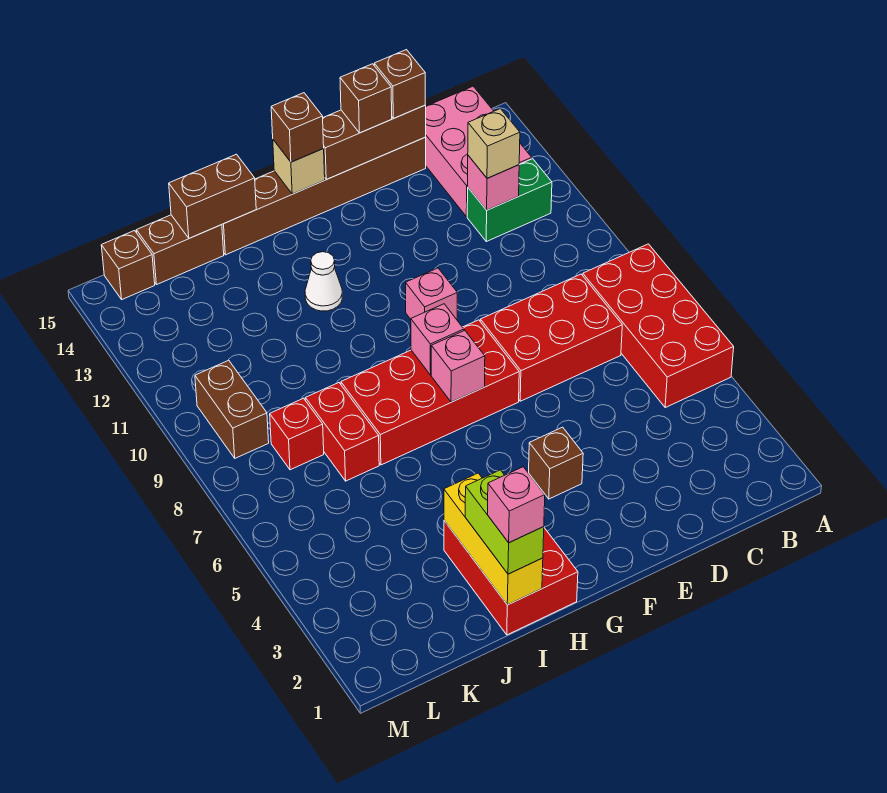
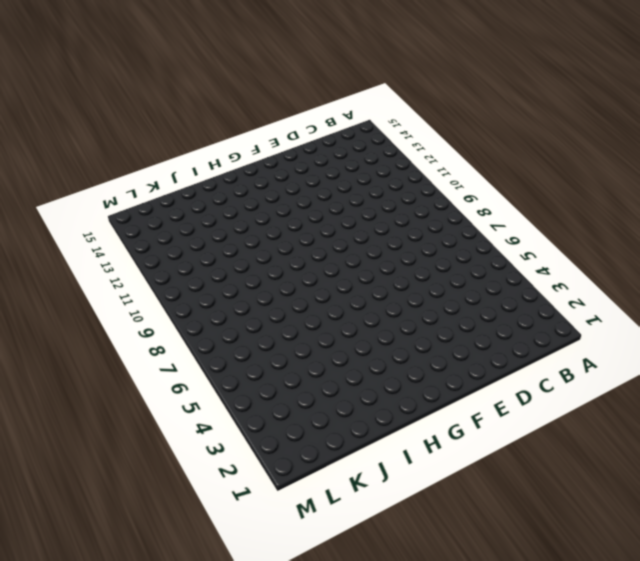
none -> red brick A5:B8 level 1
none -> green brick B12:C12 level 1
none -> pink brick B13:C15 level 1

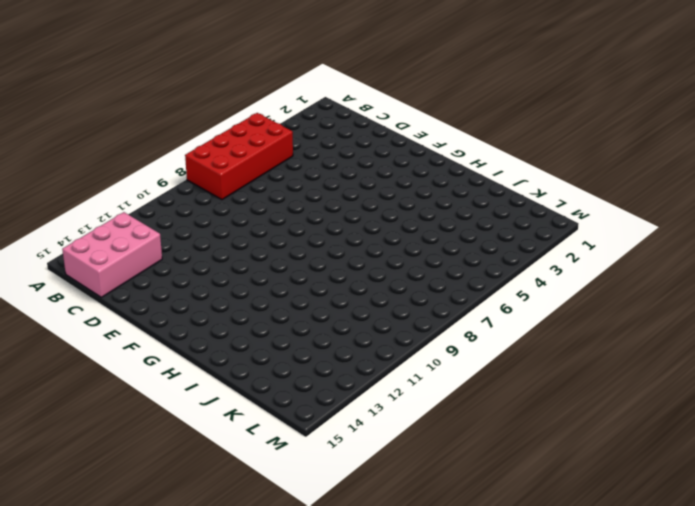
none -> green brick B12:C12 level 1
none -> red brick C7:E8 level 1
none -> brown brick D15:I15 level 1

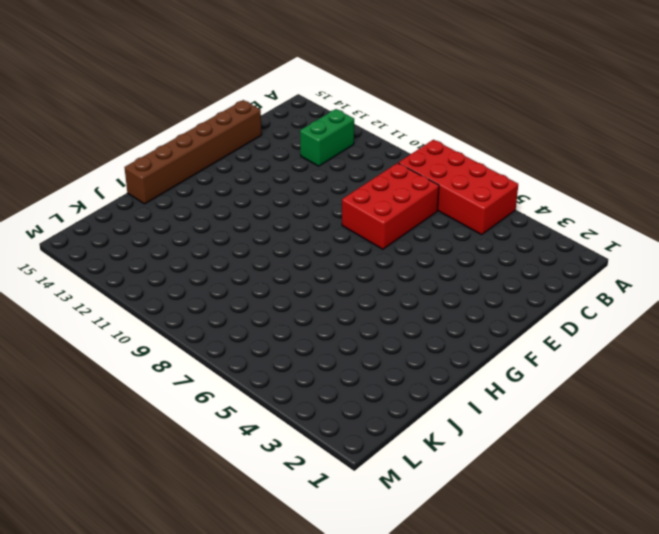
none -> pink brick B13:C15 level 1
none -> brown brick F4 level 1
none -> red brick F7:I8 level 1

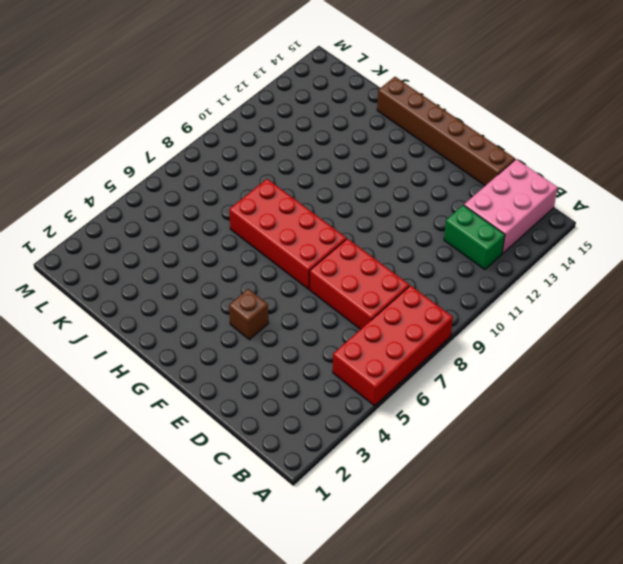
none -> pink brick F10 level 1
none -> red brick H1:I3 level 1
none -> white cone H12 level 1

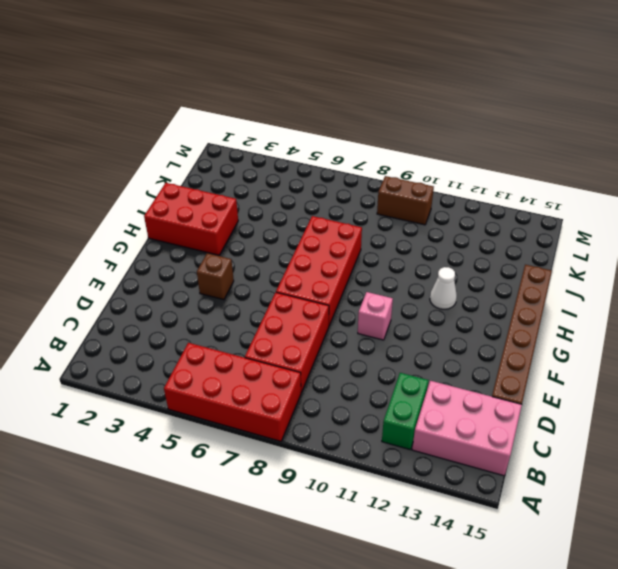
none -> red brick J7:J8 level 1
none -> brown brick J15:K15 level 1
none -> red brick K8 level 1

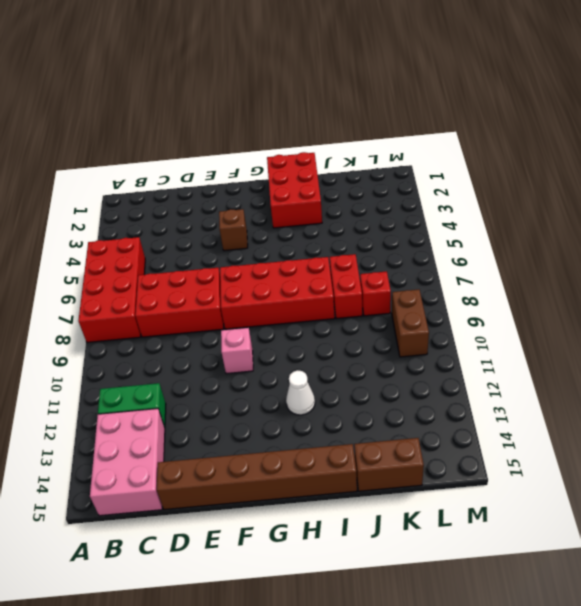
none -> brown brick L15 level 1
none -> pink brick C12 level 2
none -> brown brick D15:F15 level 2

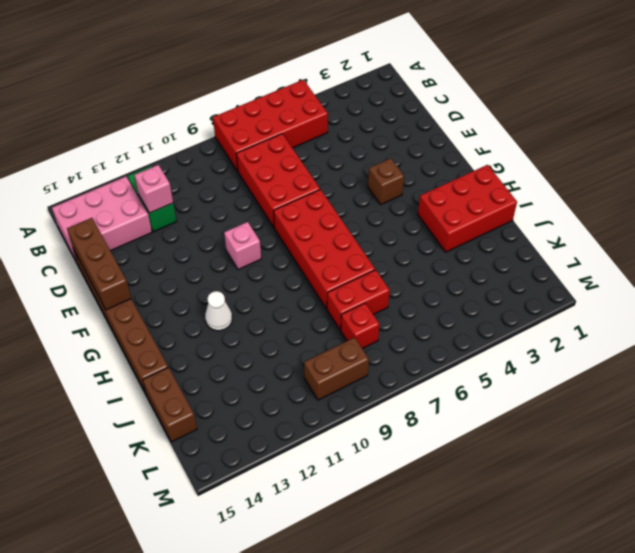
none -> brown brick L15 level 1
none -> pink brick G7 level 2
none -> pink brick G8 level 2

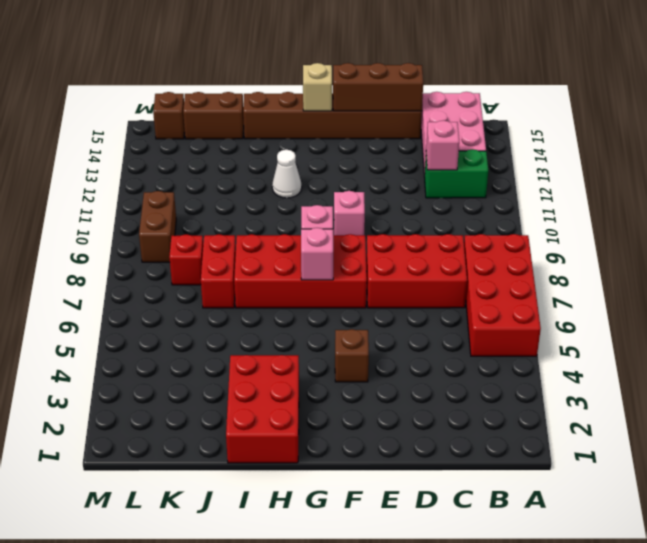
none -> yellow brick I1:I3 level 2
none -> brown brick I15:J15 level 2
none -> tan brick C12 level 3

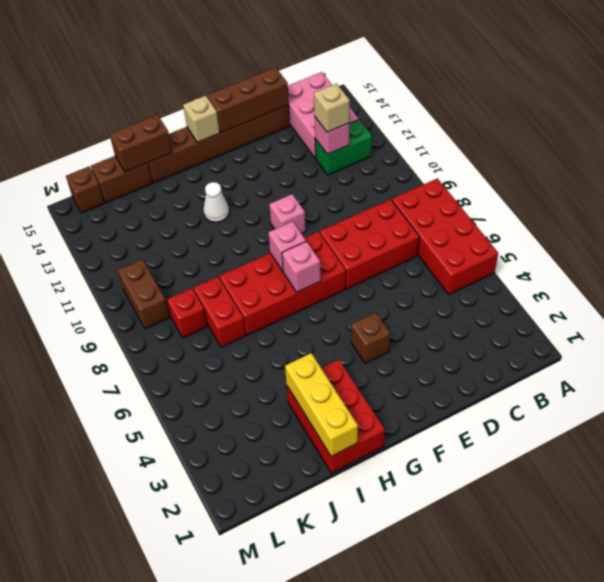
none -> brown brick D15 level 3
none -> brown brick E15 level 3
none -> brown brick G15 level 3

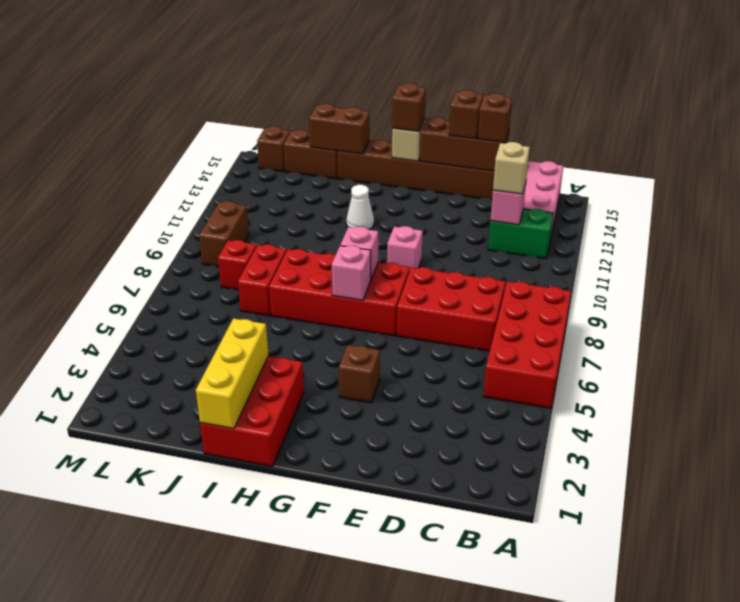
none -> lime brick I1:I2 level 3
none -> pink brick I1 level 4

